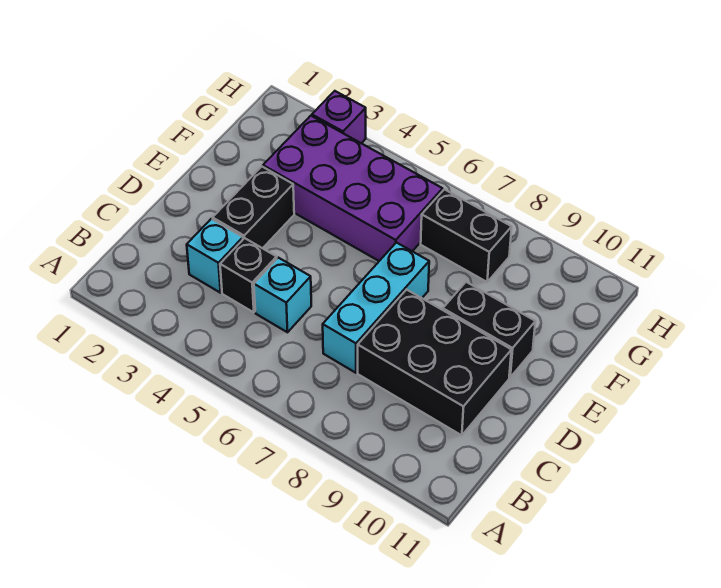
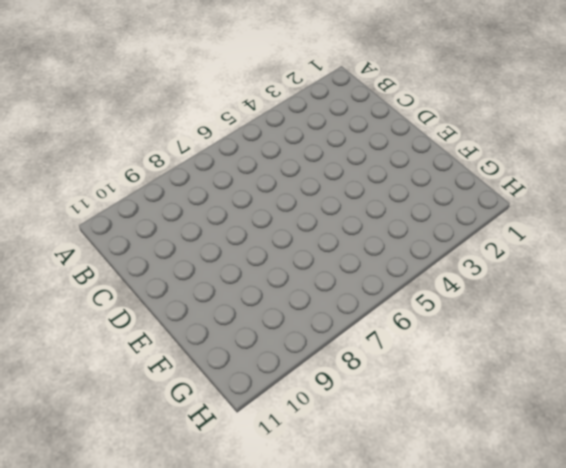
none -> cyan brick C3 level 1
none -> black brick C4 level 1

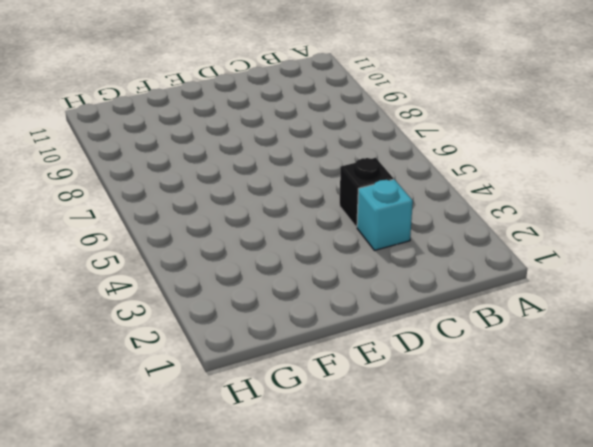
none -> cyan brick C5 level 1
none -> cyan brick C7:E7 level 1

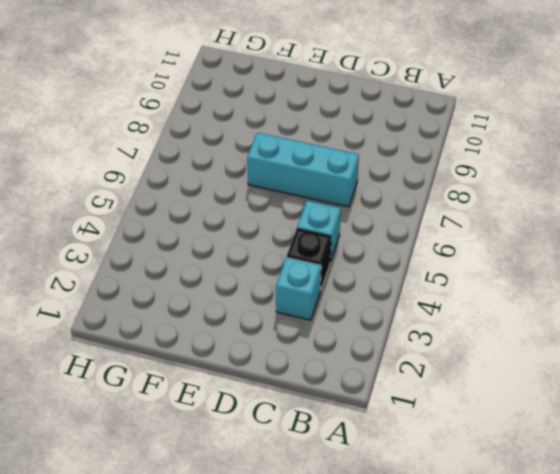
none -> black brick C8:D10 level 1
none -> black brick D3:E3 level 1

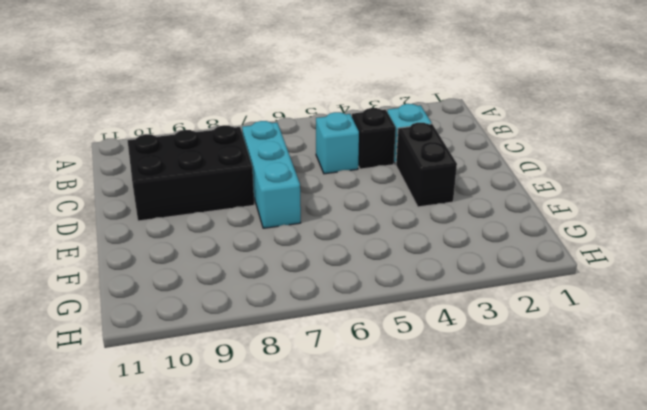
none -> black brick E9:E10 level 1
none -> purple brick F3:G6 level 1

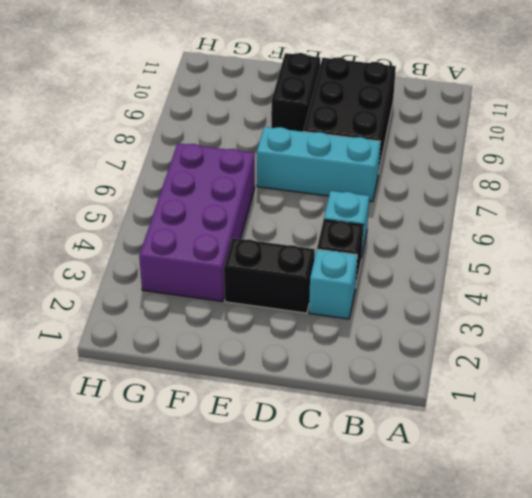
none -> black brick G7:G8 level 1
none -> purple brick H3 level 1

